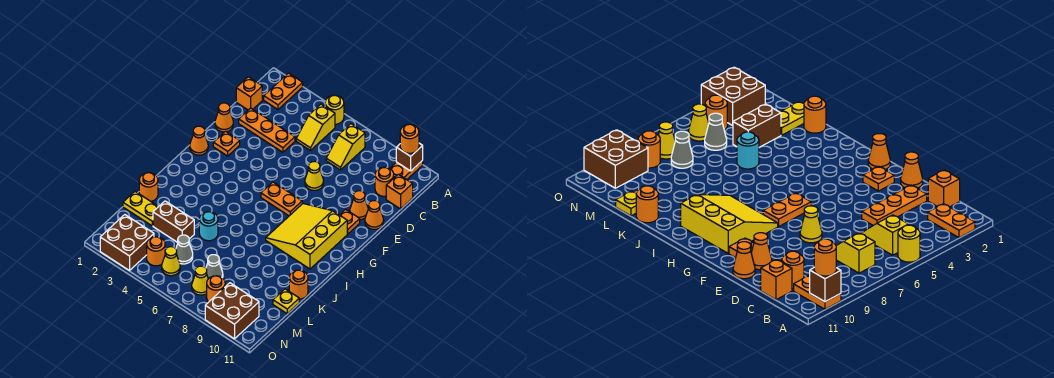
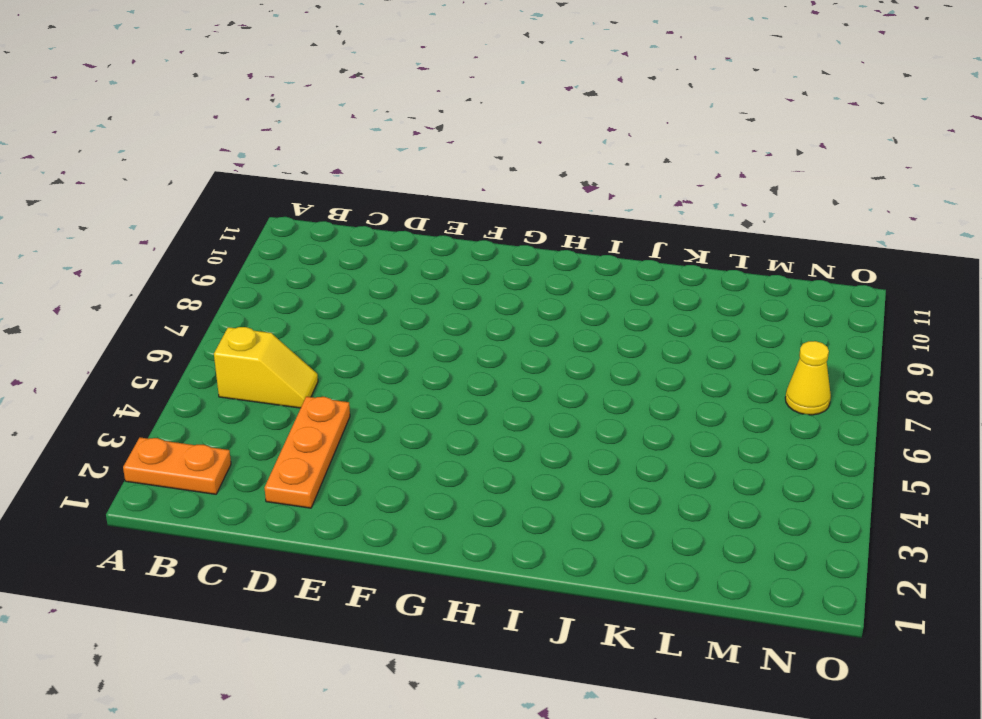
none -> yellow round brick A5 level 1
none -> orange plate A10:B10 level 1
none -> yellow slope B7:C7 level 1 top B
none -> orange brick C1 level 1

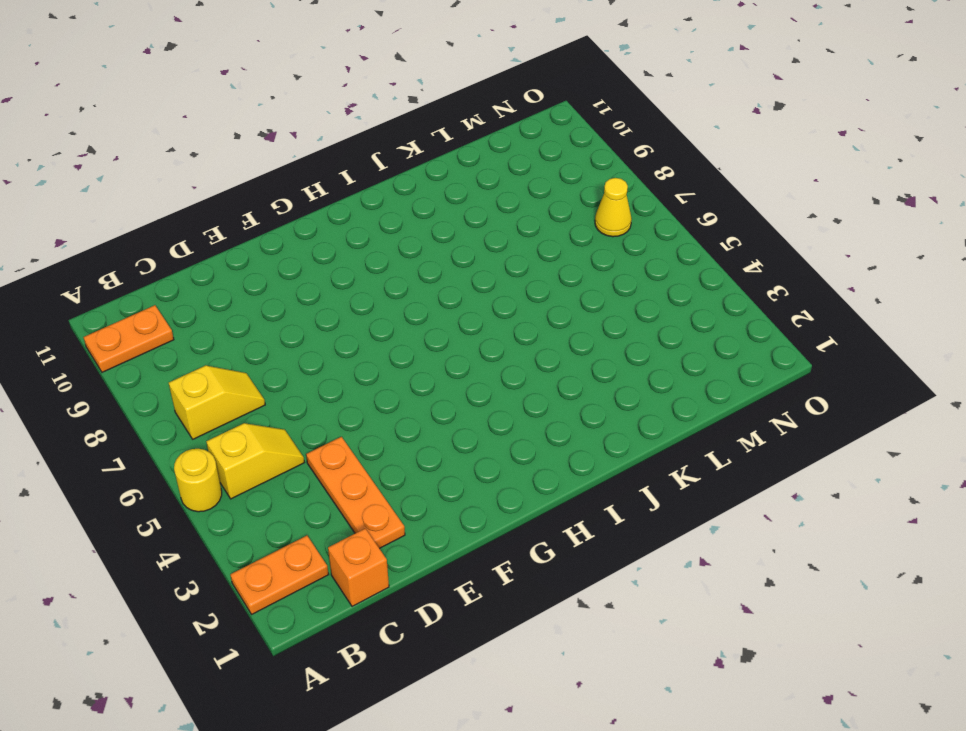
none -> orange round brick C10 level 1
none -> orange brick C11 level 1
none -> orange cone E1 level 1
none -> yellow cone E7 level 1

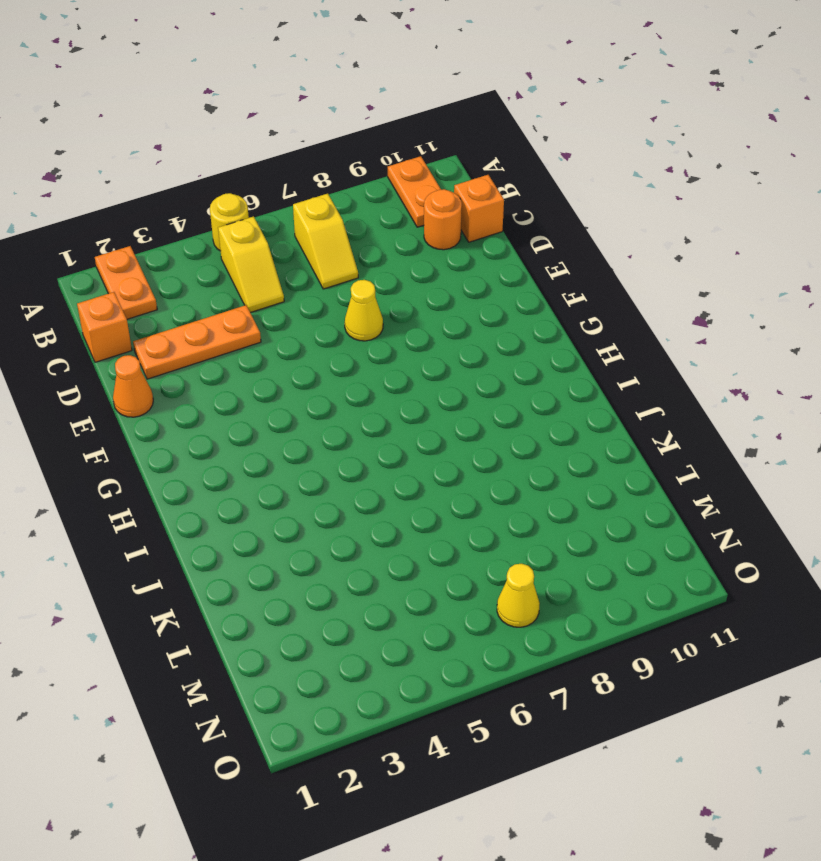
none -> orange cone E10 level 1
none -> orange cone E11 level 1
none -> orange plate F2 level 1
none -> orange plate F10 level 1

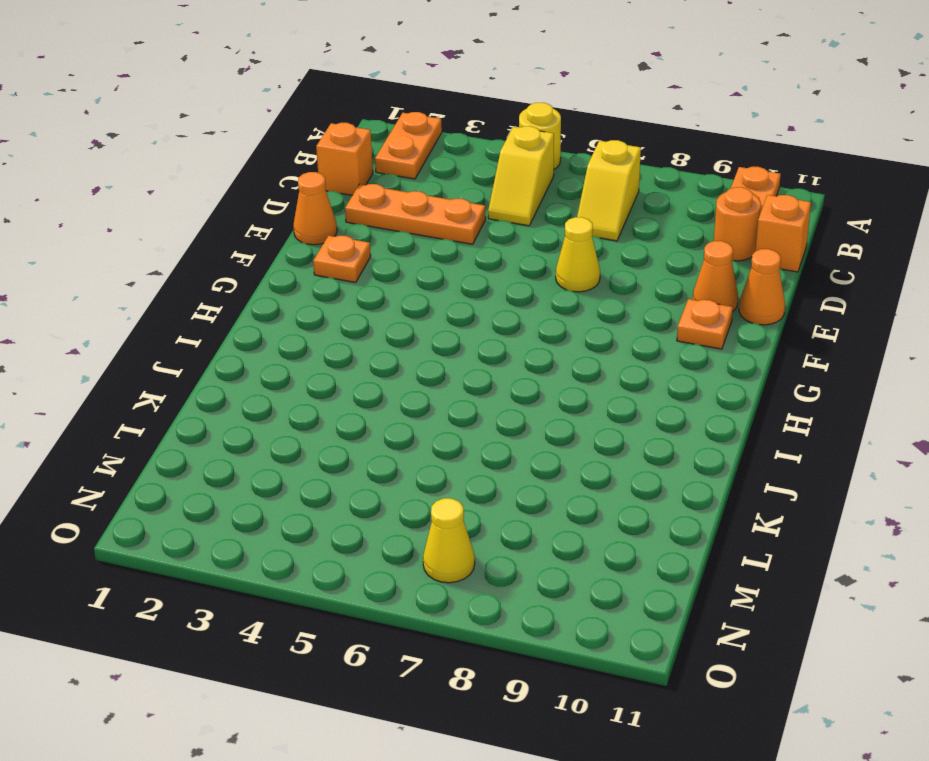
none -> orange cone G1 level 1
none -> orange plate G6:G7 level 1
none -> yellow slope G8:I10 level 1 top 10
none -> orange round brick K1 level 1

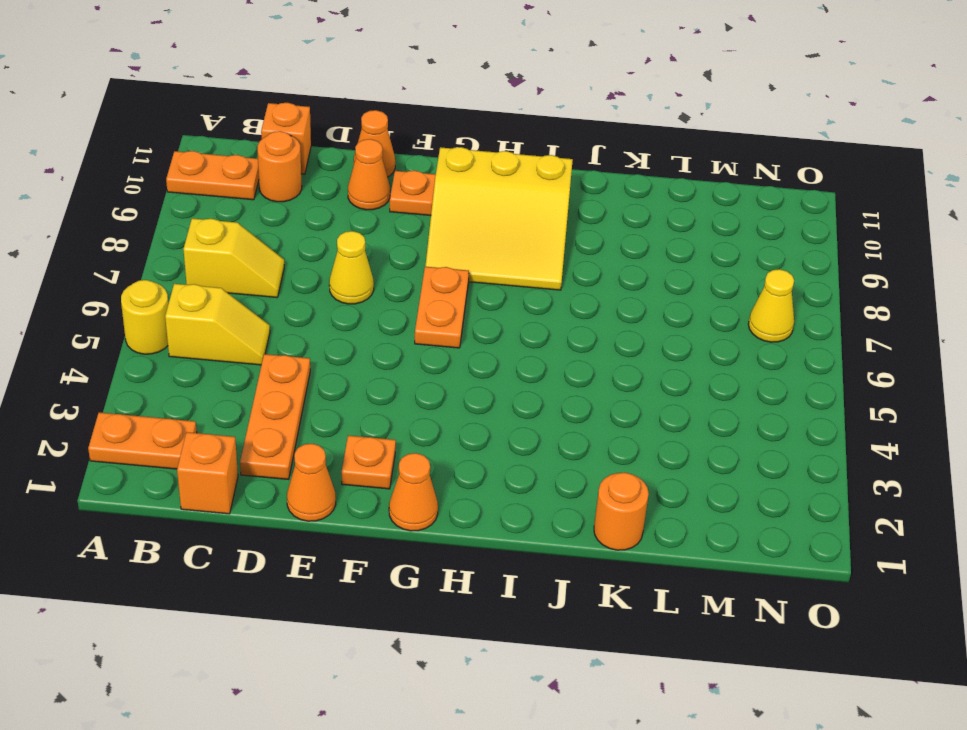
none -> cyan round brick K5 level 1
none -> orange round brick K11 level 1
none -> yellow plate L1:L2 level 1
none -> brown brick L3:L4 level 1

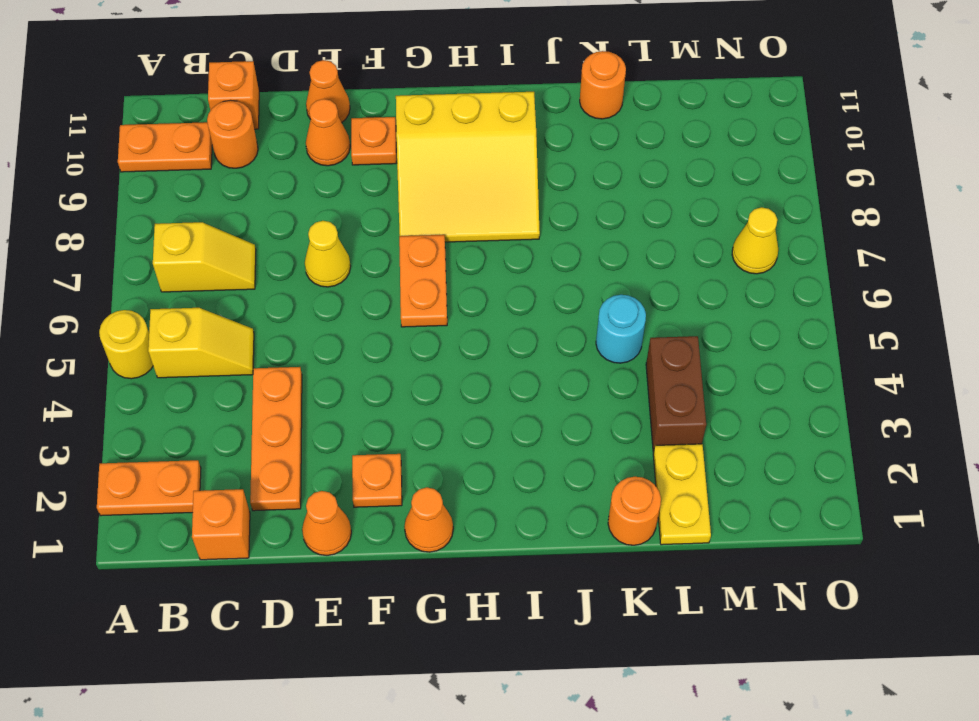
none -> yellow plate L11 level 1
none -> grey cone M5 level 1
none -> grey cone M7 level 1
none -> brown brick N2:O3 level 1

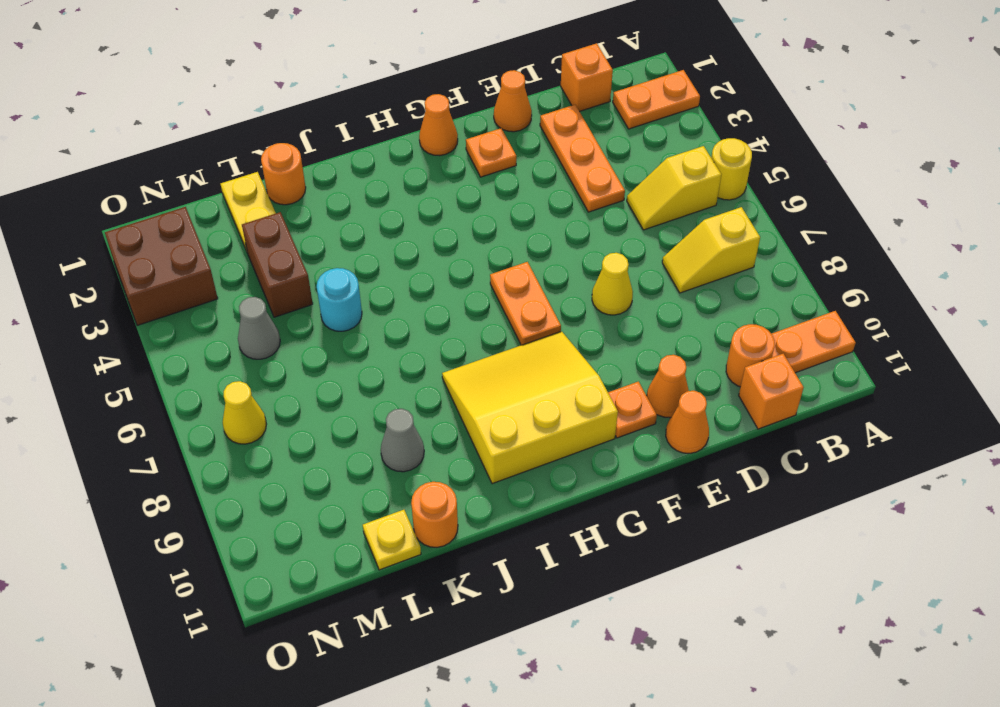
grey cone K9 level 1 -> grey cone M7 level 1
none -> orange round brick N4 level 1
none -> yellow cone N5 level 1
none -> orange round brick N8 level 1
none -> brown brick N9:O10 level 1

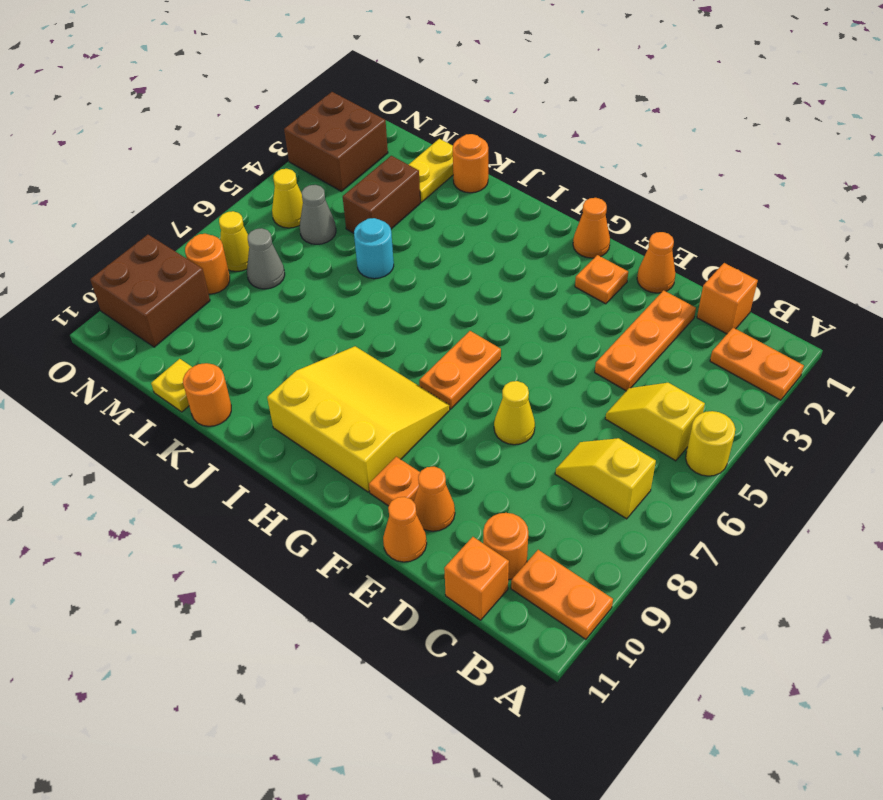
none -> orange round brick N4 level 1
none -> brown brick A10 level 2
none -> orange round brick A10 level 3

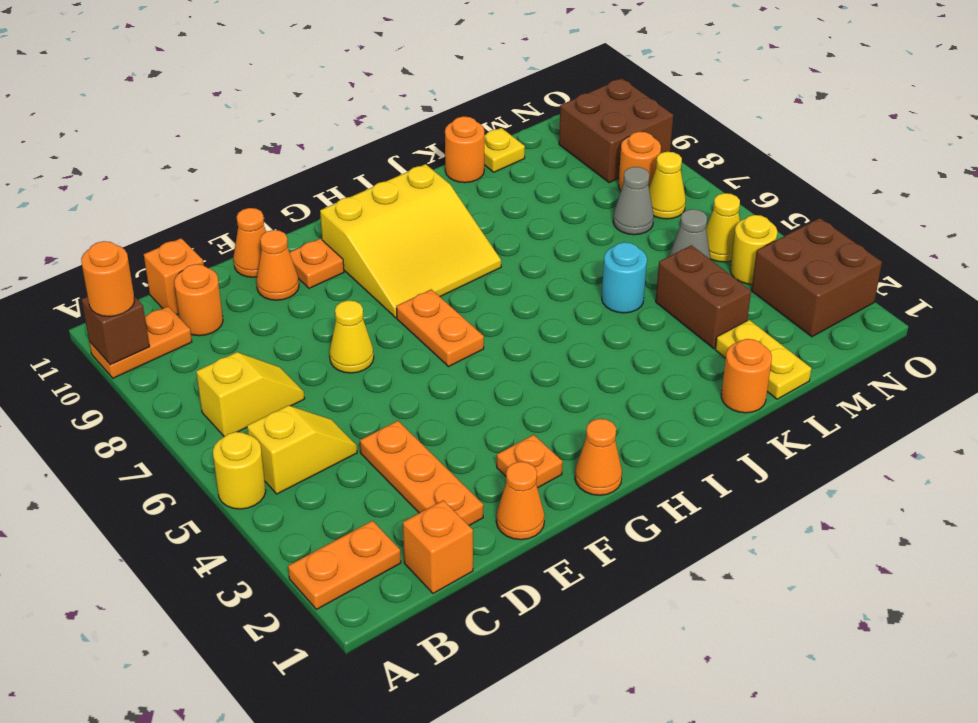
yellow round brick N4 level 1 -> orange round brick N4 level 1

